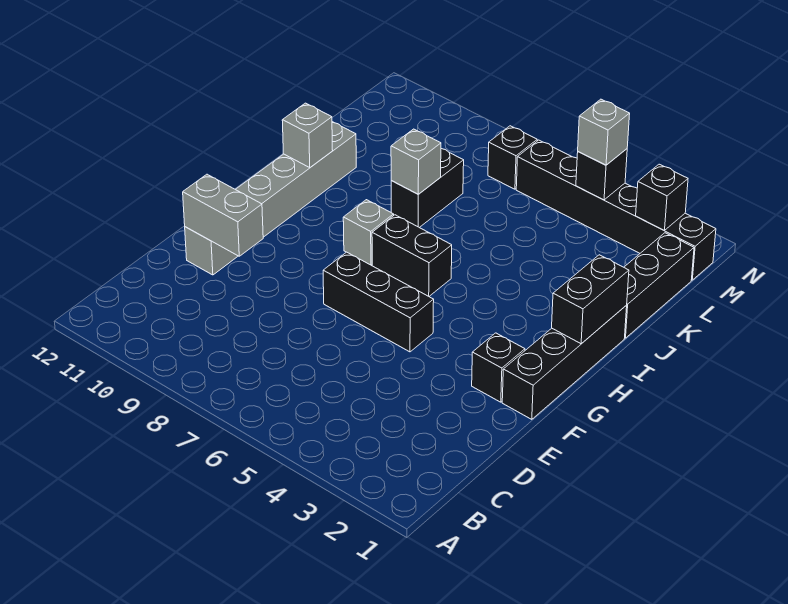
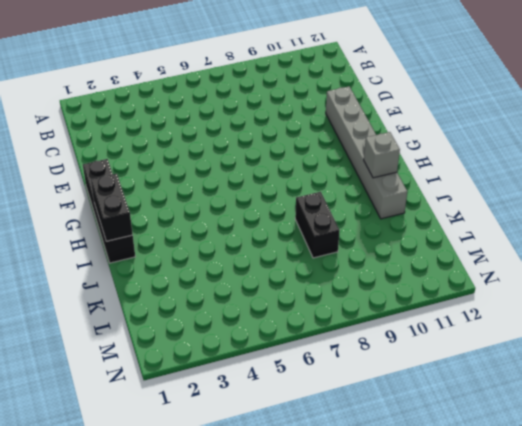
none -> black brick F2 level 1
none -> black brick F5:F7 level 1
none -> black brick H6:H7 level 1

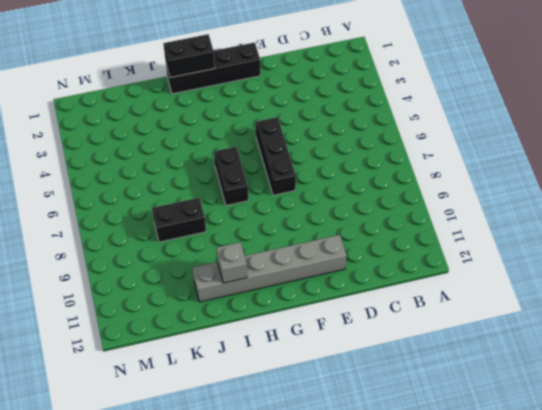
none -> black brick F2 level 1
none -> grey brick H8 level 1
none -> black brick J1:L1 level 1

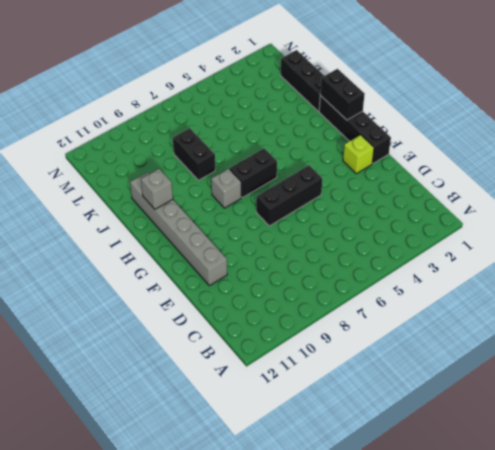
lime brick F2 level 1 -> black brick F2 level 1
none -> black brick M1:M6 level 1
none -> black brick M7 level 1
none -> grey brick E10:E11 level 2

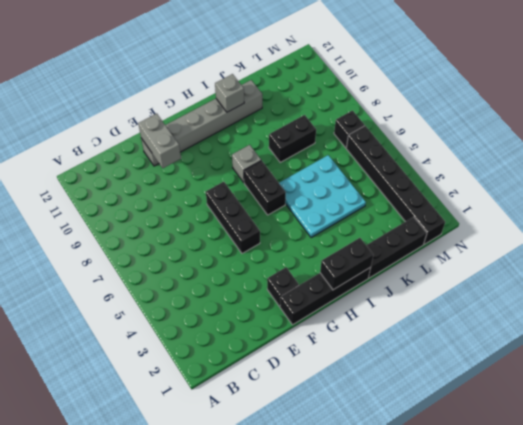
cyan plate I4:K6 level 1 -> none
none -> grey brick J8 level 2
none -> black brick M2 level 2
none -> black brick M4 level 2

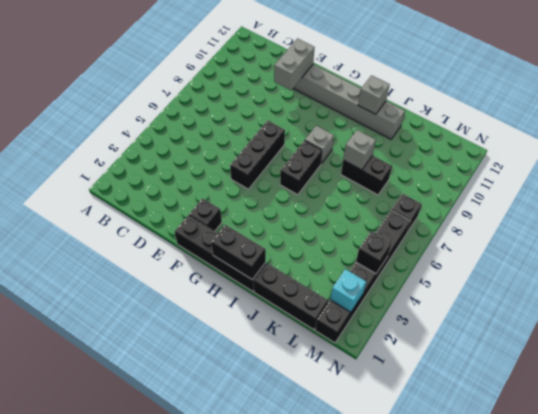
cyan brick M2 level 2 -> black brick M2 level 2
none -> grey brick M4 level 3

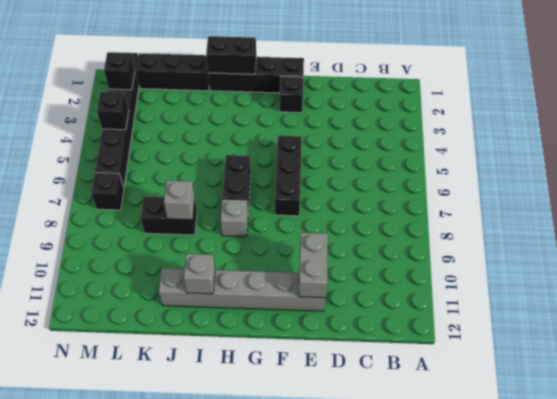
none -> grey brick M4 level 3

